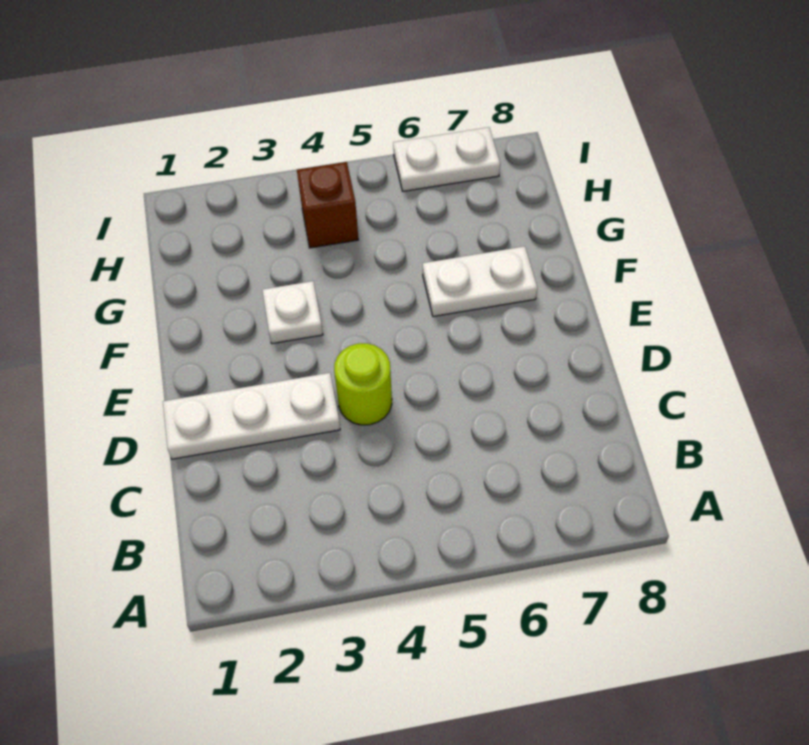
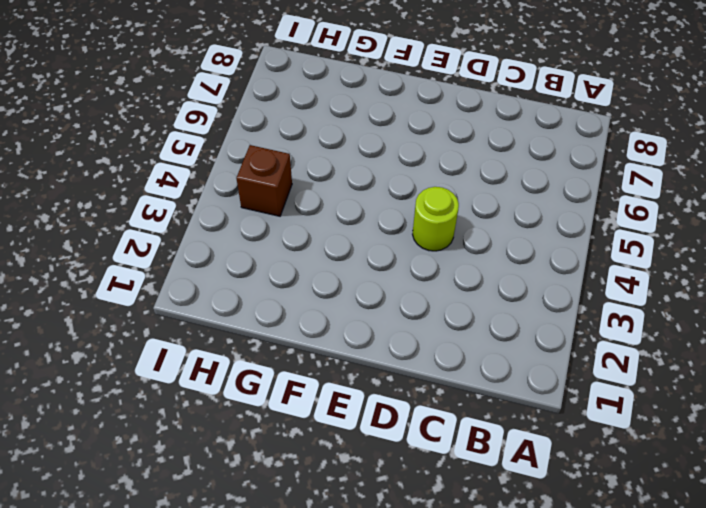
none -> white plate D1:D3 level 1
none -> white plate F3 level 1

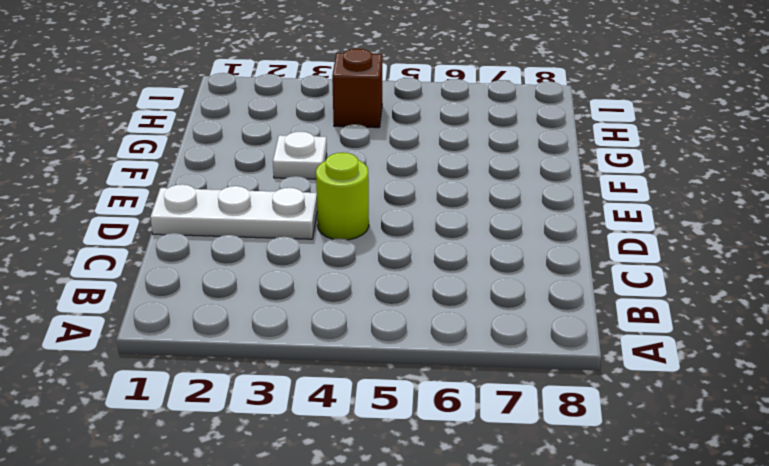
none -> white plate F6:F7 level 1
none -> white plate I6:I7 level 1

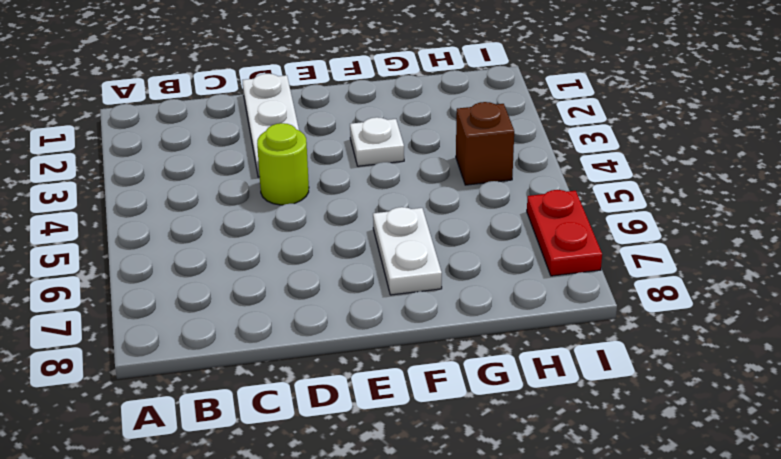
red plate I6:I7 level 1 -> white plate I6:I7 level 1

